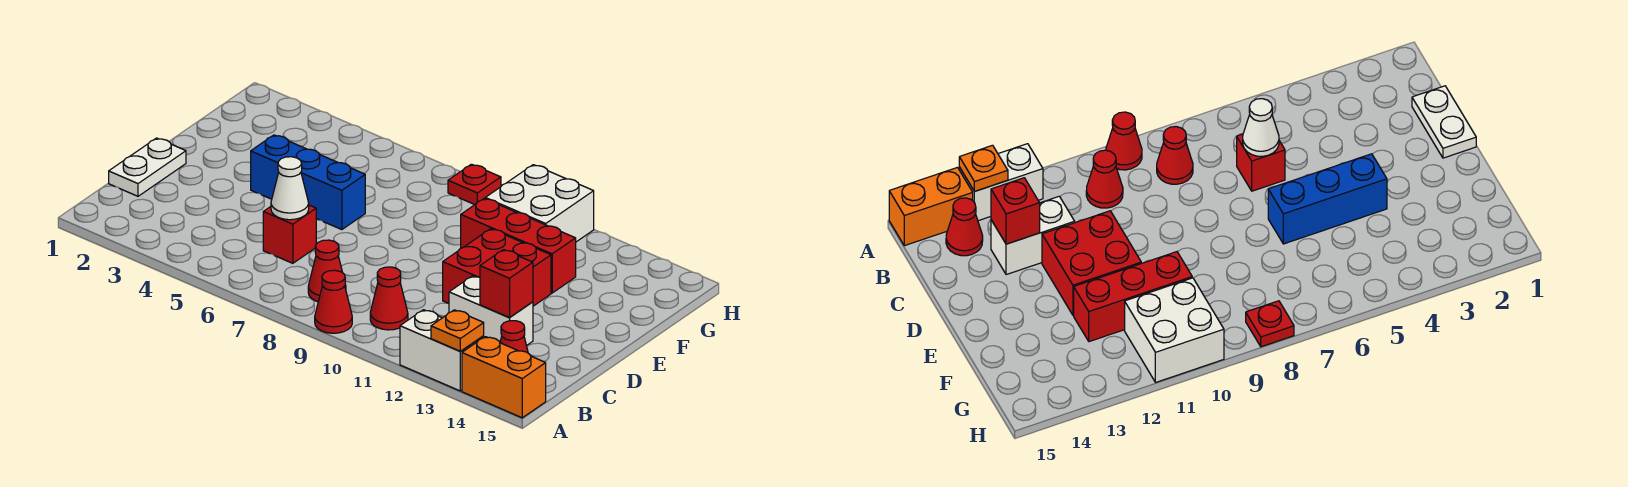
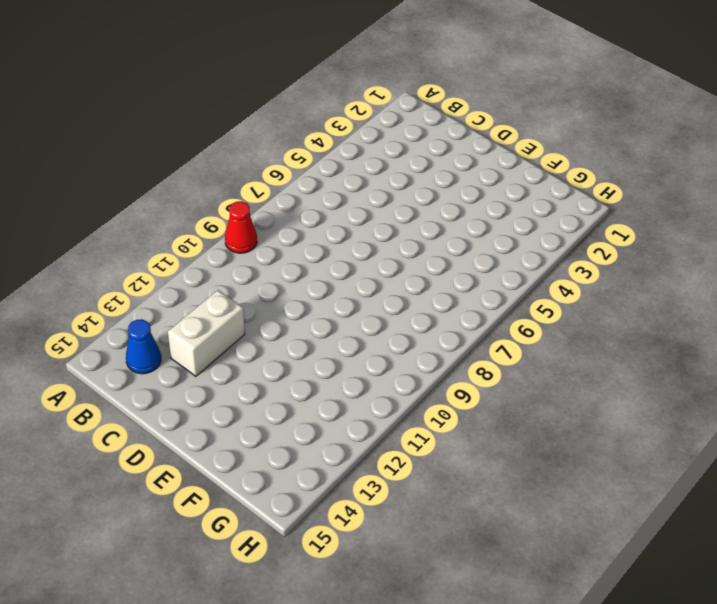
blue cone B14 level 1 -> red cone B14 level 1
none -> white brick A12:A13 level 1
none -> orange brick A14:A15 level 1
none -> red cone B8 level 1

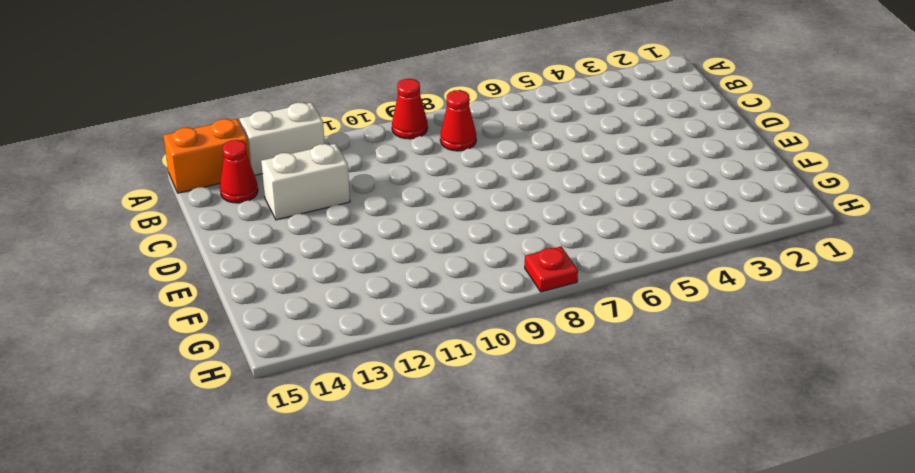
none -> red cone B10 level 1
none -> white plate C1:D1 level 1
none -> red brick C6 level 1

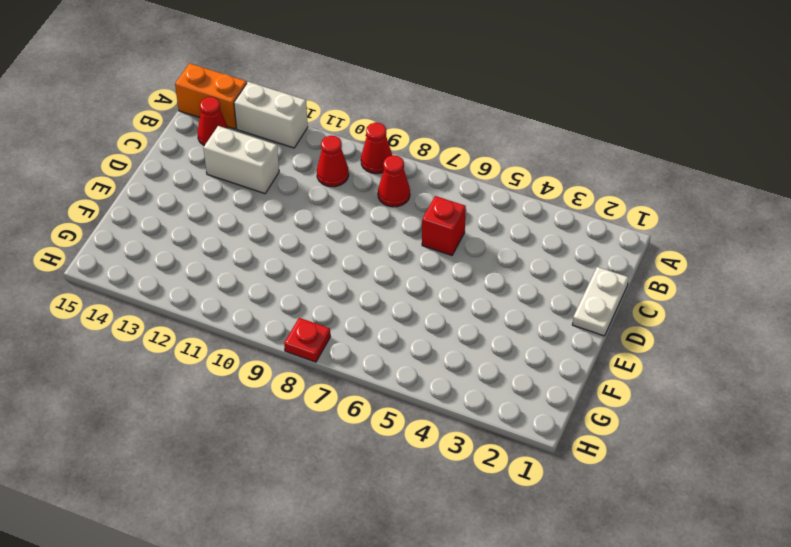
none -> red brick D11:E12 level 1
none -> blue brick E4:E6 level 1
none -> red brick F10:F12 level 1

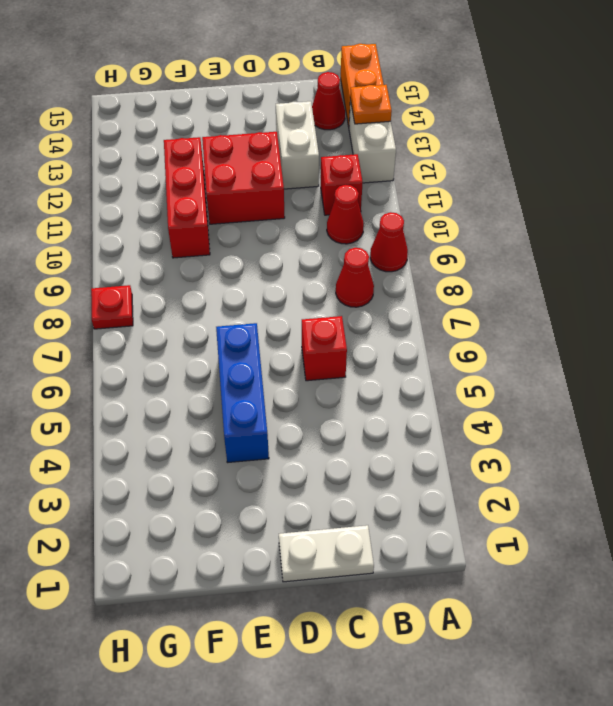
red brick B11 level 1 -> red brick C13 level 2
none -> white brick G10:H11 level 1
none -> white cone C6 level 2

